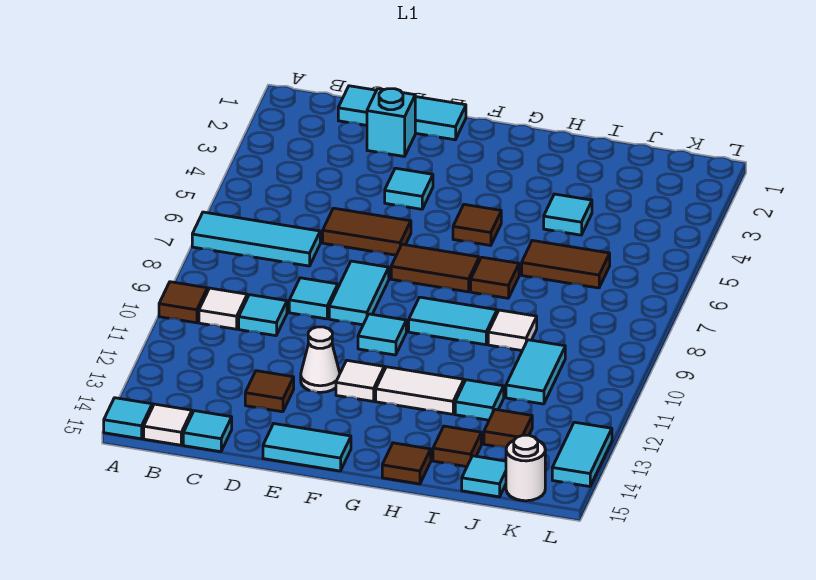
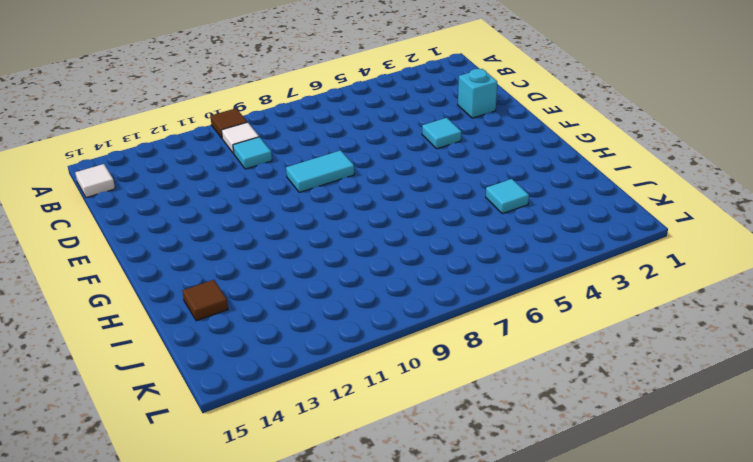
none -> cyan tile A7:C7 level 1
none -> cyan tile A15 level 1
none -> cyan tile C1:E1 level 1
none -> cyan tile C15 level 1

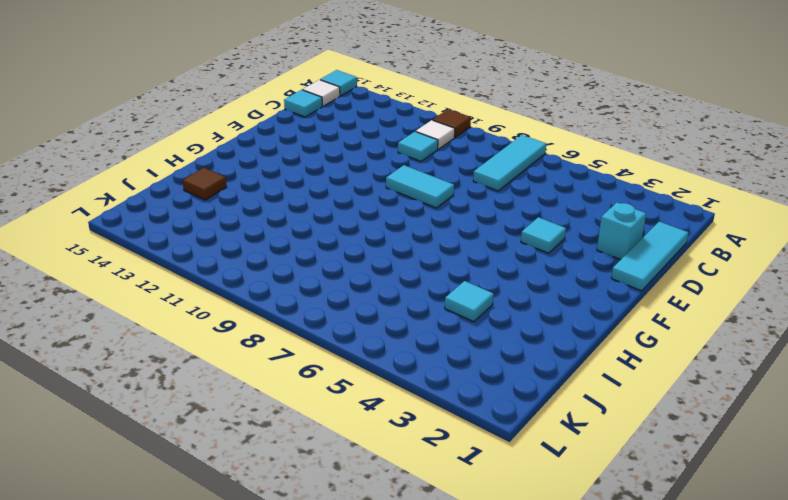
none -> brown tile D6:E6 level 1
none -> cyan tile D9 level 1
none -> brown tile D13 level 1
none -> white cone E12 level 1

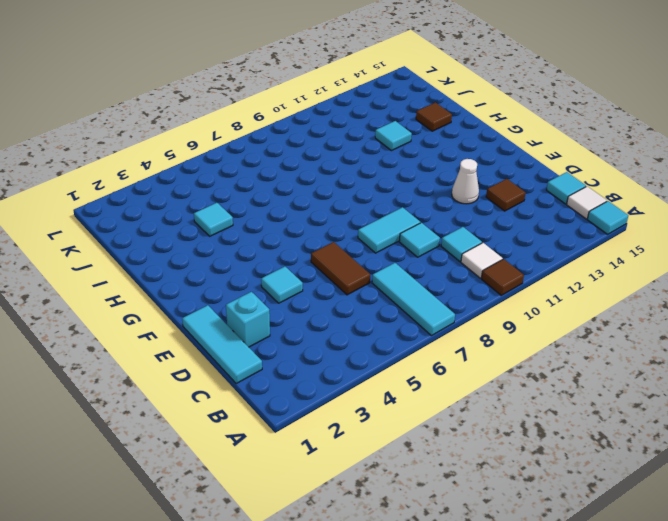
none -> cyan tile E15:F15 level 1
none -> brown tile F7:G7 level 1
none -> cyan tile F10 level 1
none -> white tile F12 level 1

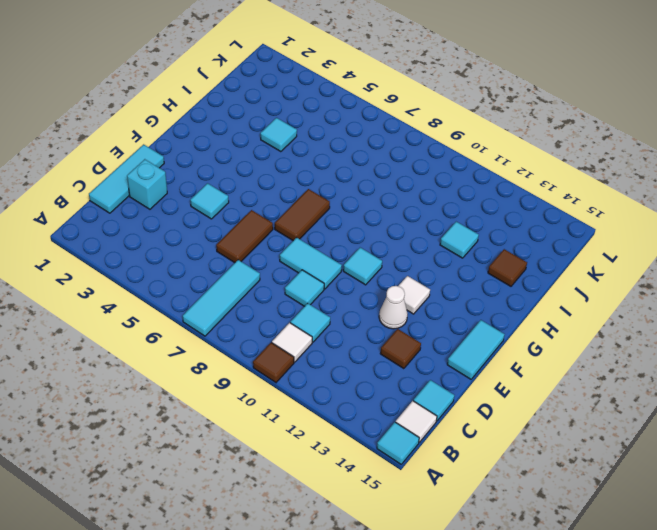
none -> brown tile G5 level 1
none -> cyan tile G9:H9 level 1
none -> white tile G12:H12 level 1
none -> brown tile H7 level 1

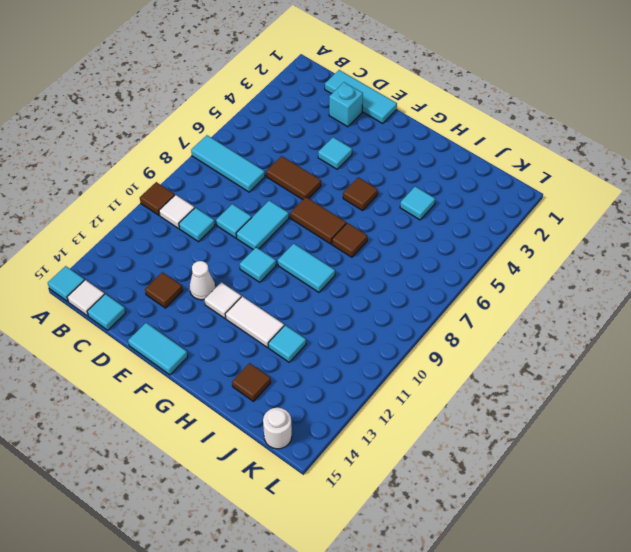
none -> brown tile H15 level 1
none -> brown tile I6:J6 level 1
none -> white tile I9 level 1
none -> cyan tile J10:J11 level 1

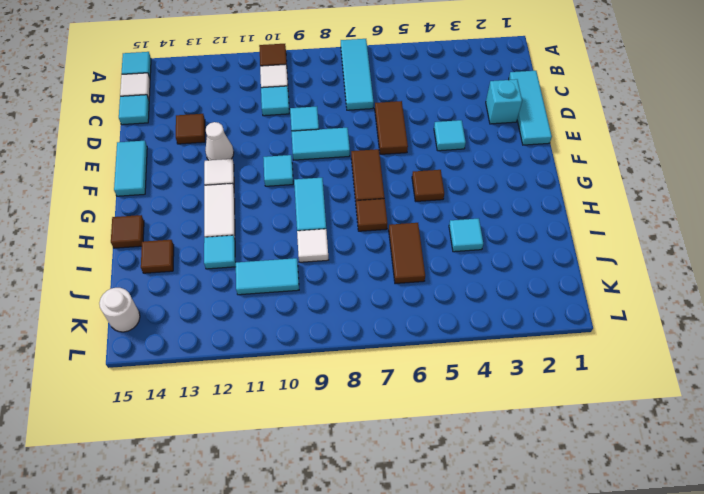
none -> brown tile J13 level 1
none -> cyan tile J15 level 1
none -> cyan tile L13:L14 level 1

